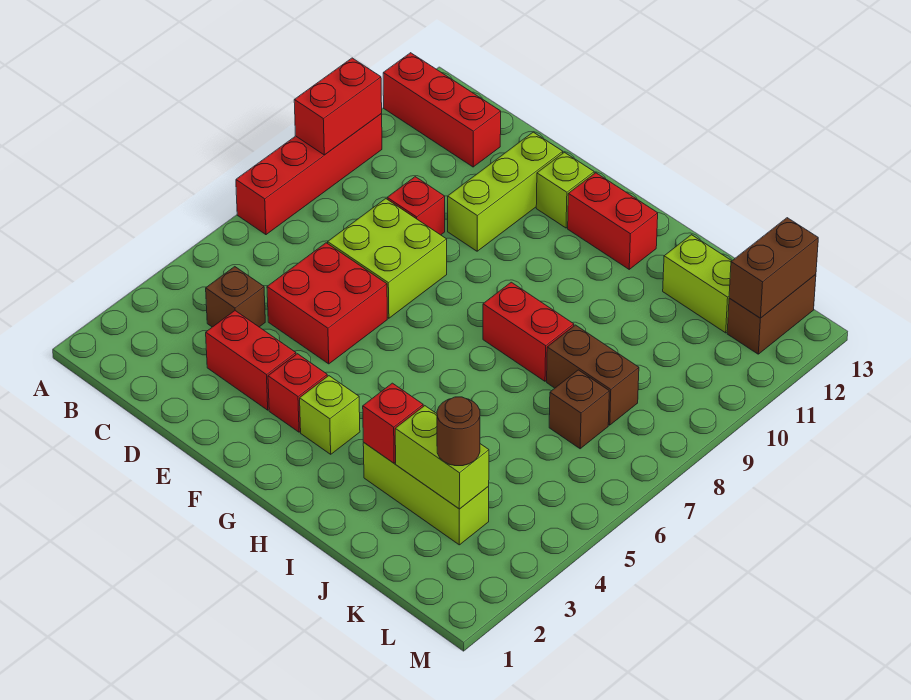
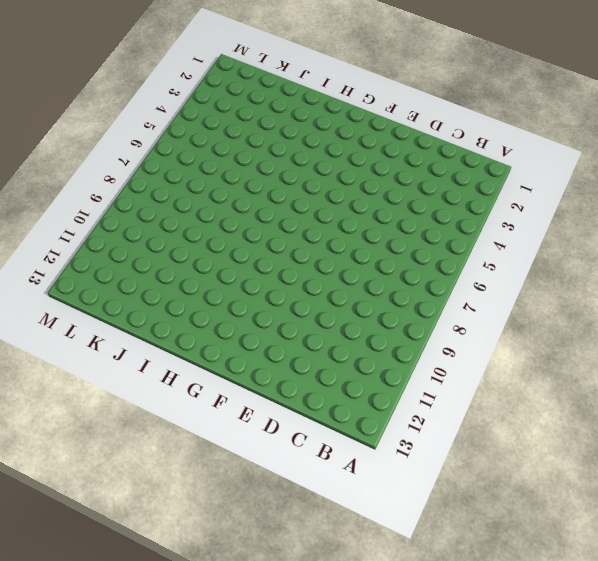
none -> red brick A7:A10 level 1
none -> red brick A12:C12 level 1
none -> brown brick C4 level 1

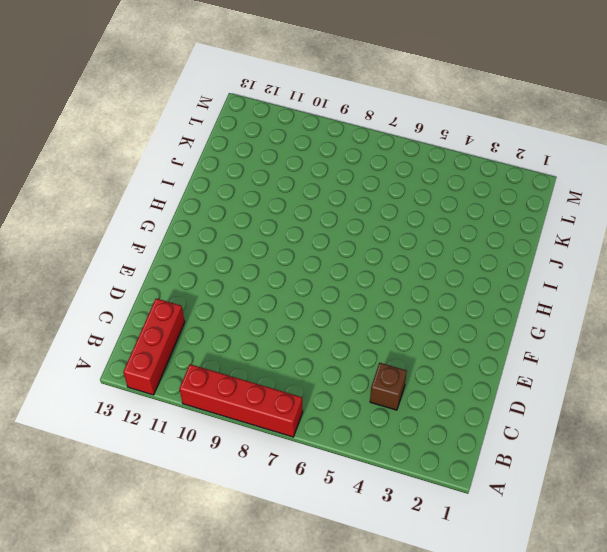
none -> red brick D3:E3 level 1
none -> red brick D5:E6 level 1
none -> lime brick D7:E8 level 1

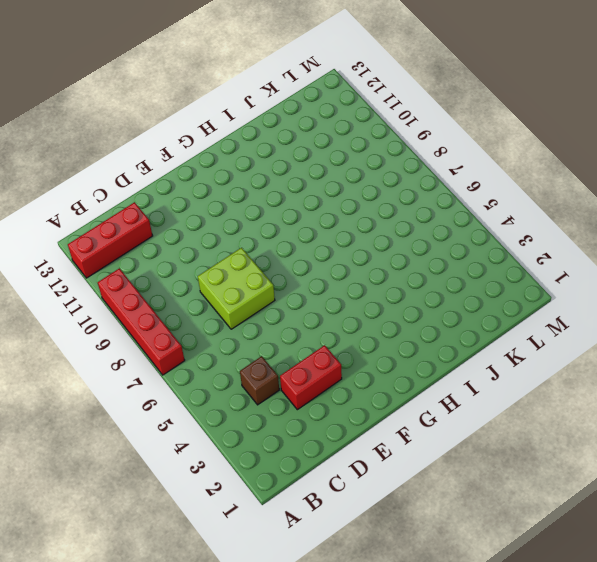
none -> red brick D5:E6 level 1
none -> red brick D9 level 1
none -> lime brick E10:E12 level 1

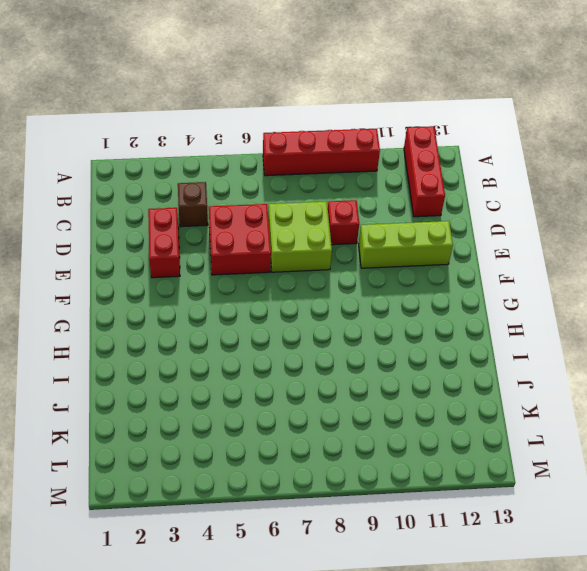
none -> red brick F3 level 1
none -> lime brick F12 level 1
none -> lime brick G3 level 1

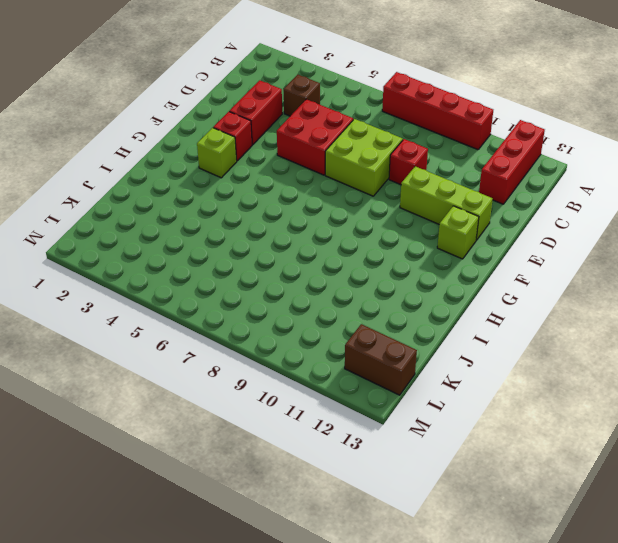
none -> red brick G12:H12 level 1
none -> red brick H8:I8 level 1
none -> lime brick I3:K3 level 1

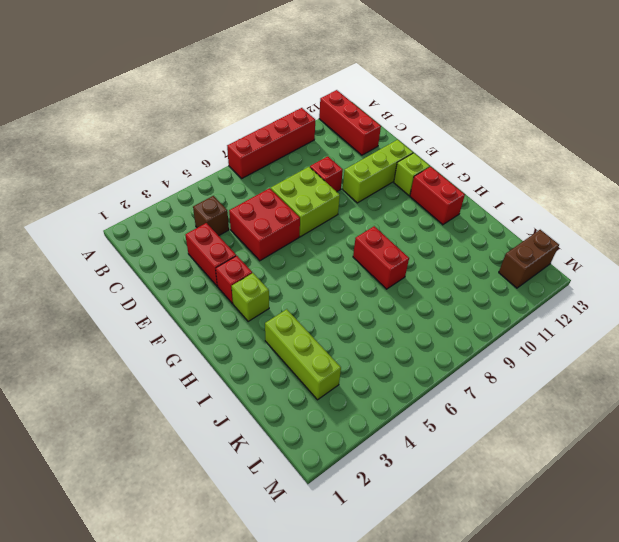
none -> brown brick J8:K8 level 1
none -> lime brick J12:K12 level 1
none -> brown brick K7 level 1

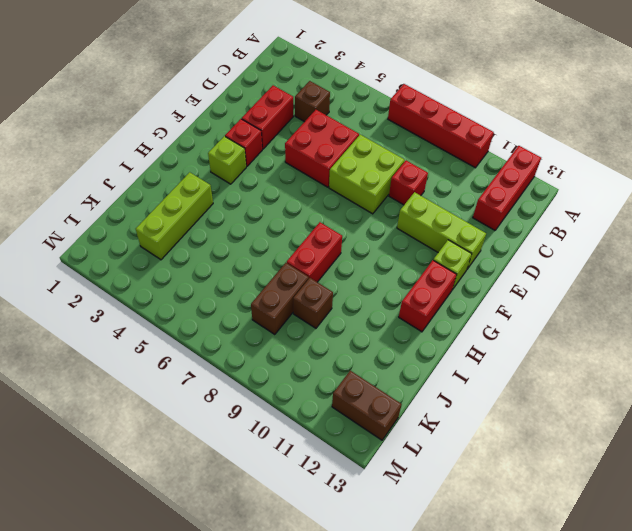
brown brick J9 level 1 -> brown brick K7 level 1
none -> lime brick J12:K12 level 1
none -> red brick A9:A10 level 2
none -> red brick I3 level 2

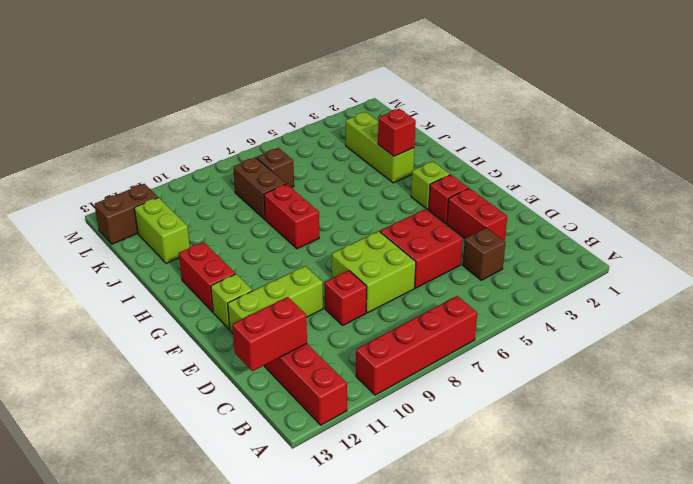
red brick C12:C13 level 2 -> red brick A9:A10 level 2
none -> lime brick J3:K3 level 2
none -> brown brick L12:L13 level 2
none -> brown round brick K3 level 3

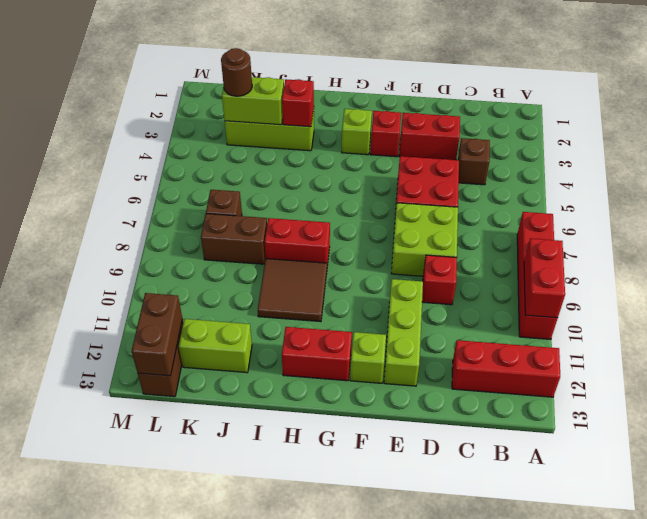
brown tile H9:I10 level 1 -> none

